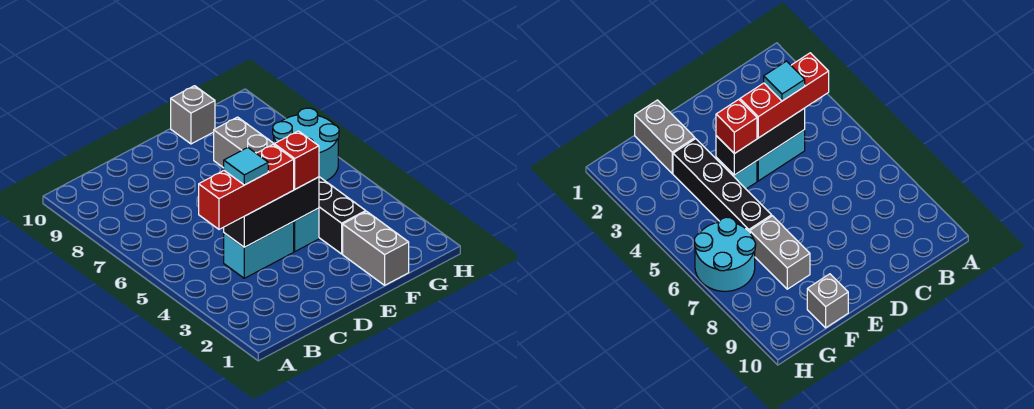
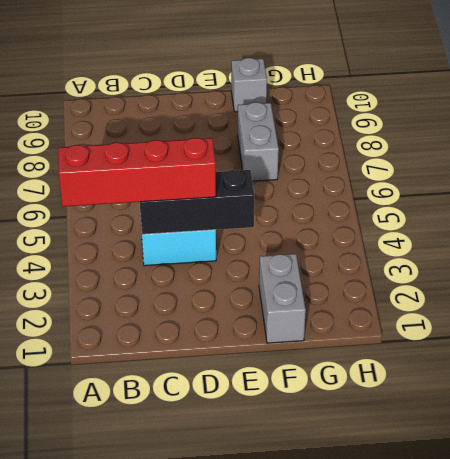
red brick A4:D4 level 3 -> red brick B4:D4 level 3
none -> cyan brick E4 level 1
none -> black brick F3:F6 level 1

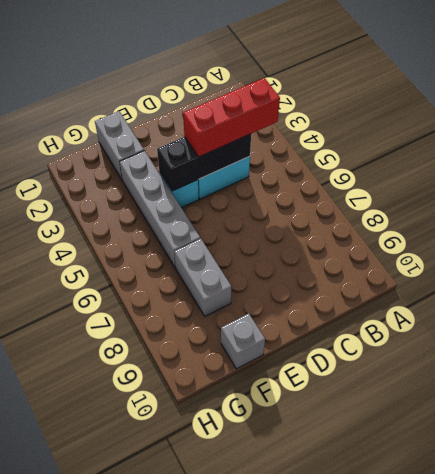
grey brick F3:F6 level 1 -> black brick F3:F6 level 1
none -> cyan round brick G6:H7 level 1
none -> red brick E4 level 3

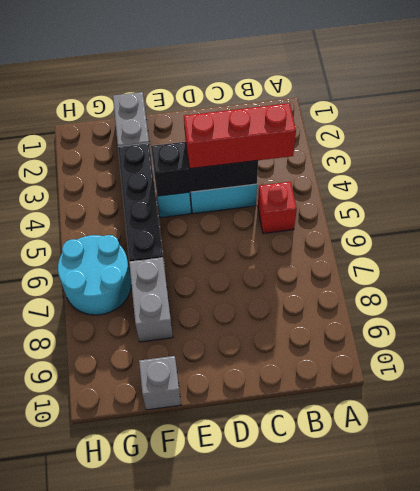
red brick B5 level 1 -> red brick E4 level 3
none -> cyan tile C4 level 4

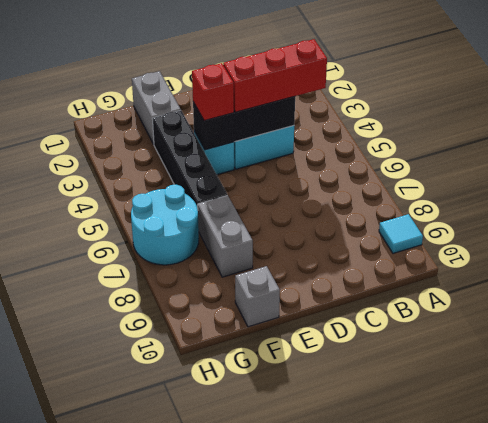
cyan tile A9 level 1 -> cyan tile C4 level 4

